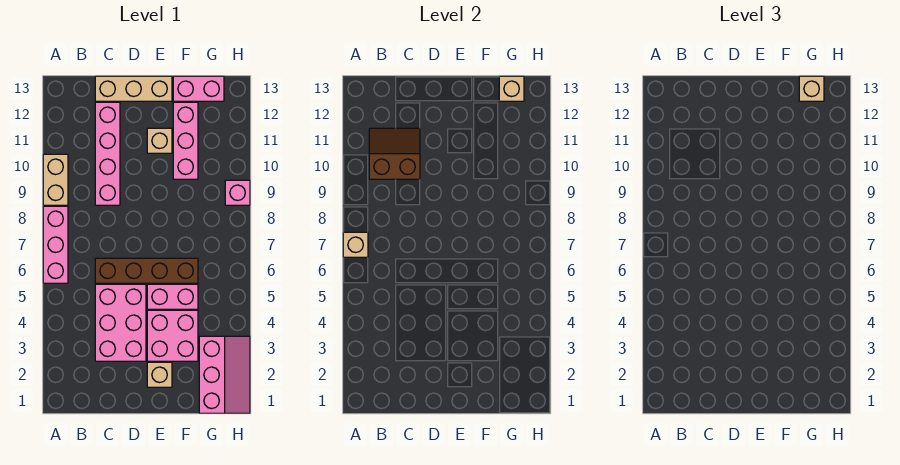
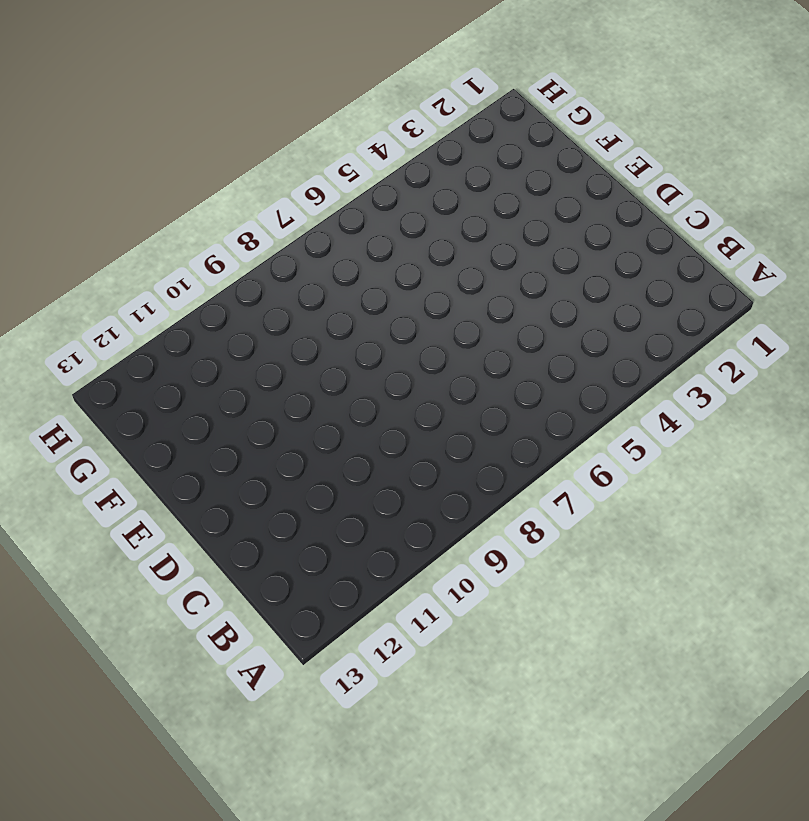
none -> pink brick A6:A8 level 1
none -> tan brick A9:A10 level 1
none -> pink brick C3:D5 level 1

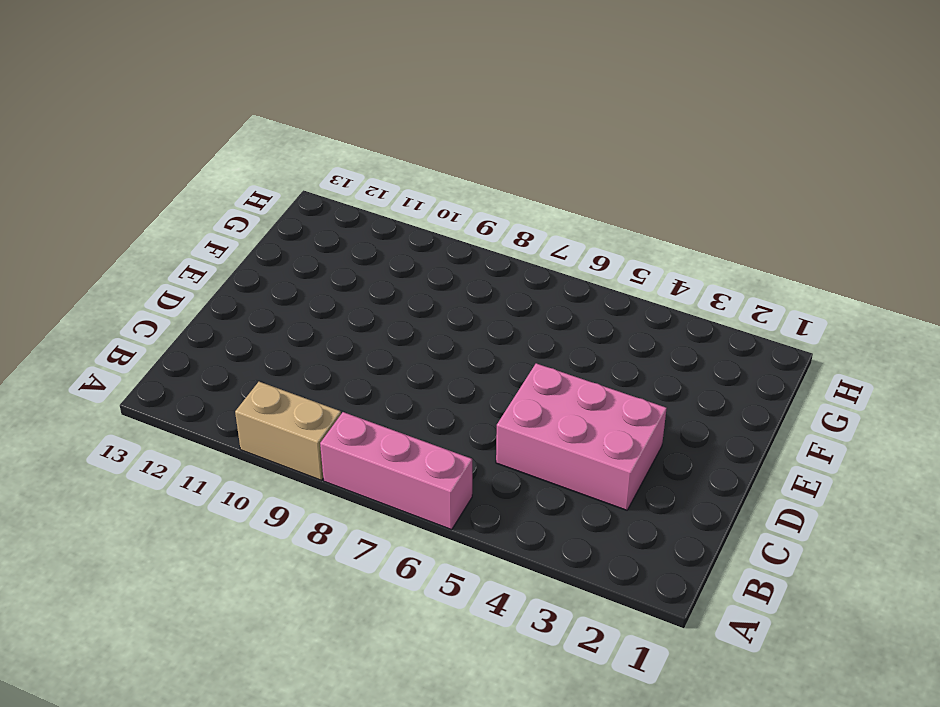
none -> brown brick C6:F6 level 1
none -> pink brick C9:C12 level 1
none -> tan brick C13:E13 level 1

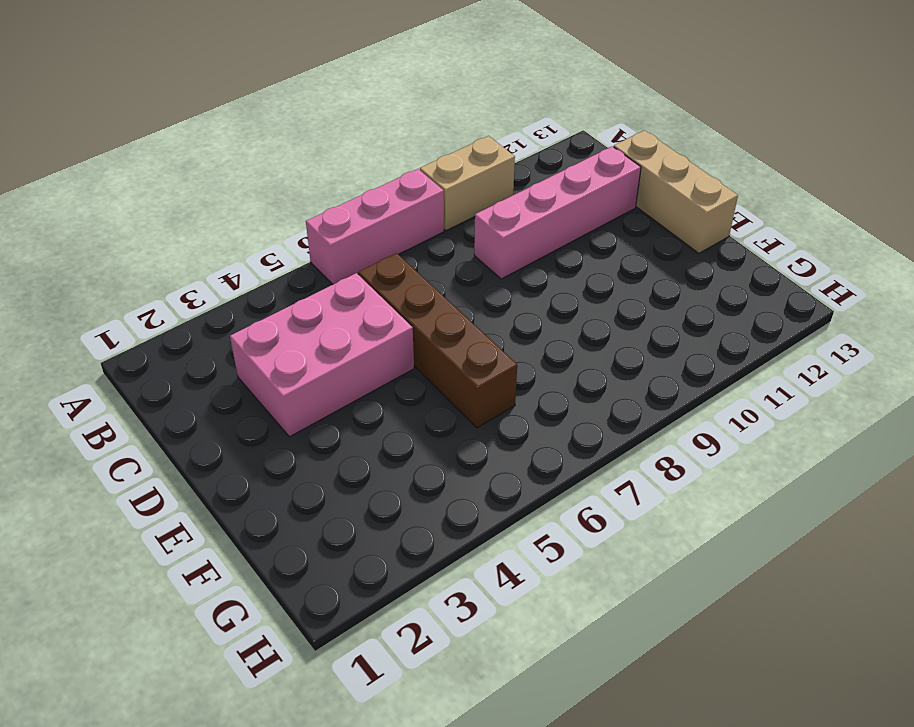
none -> tan brick E2 level 1
none -> pink brick E3:F4 level 1
none -> pink brick E5:F5 level 1

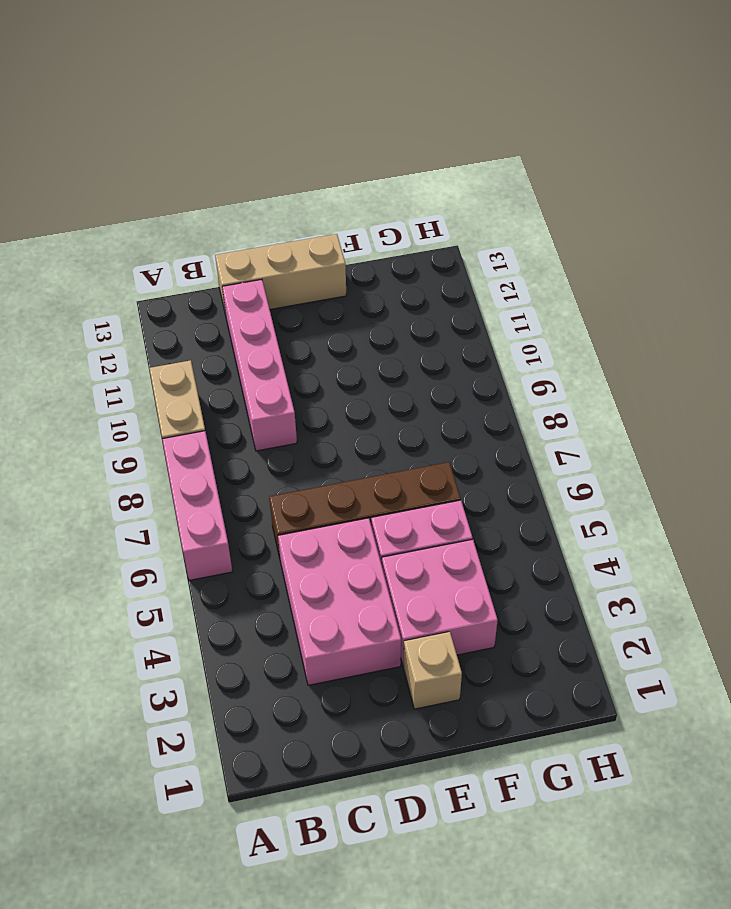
none -> tan brick E11 level 1
none -> pink brick F10:F12 level 1
none -> pink brick F13:G13 level 1

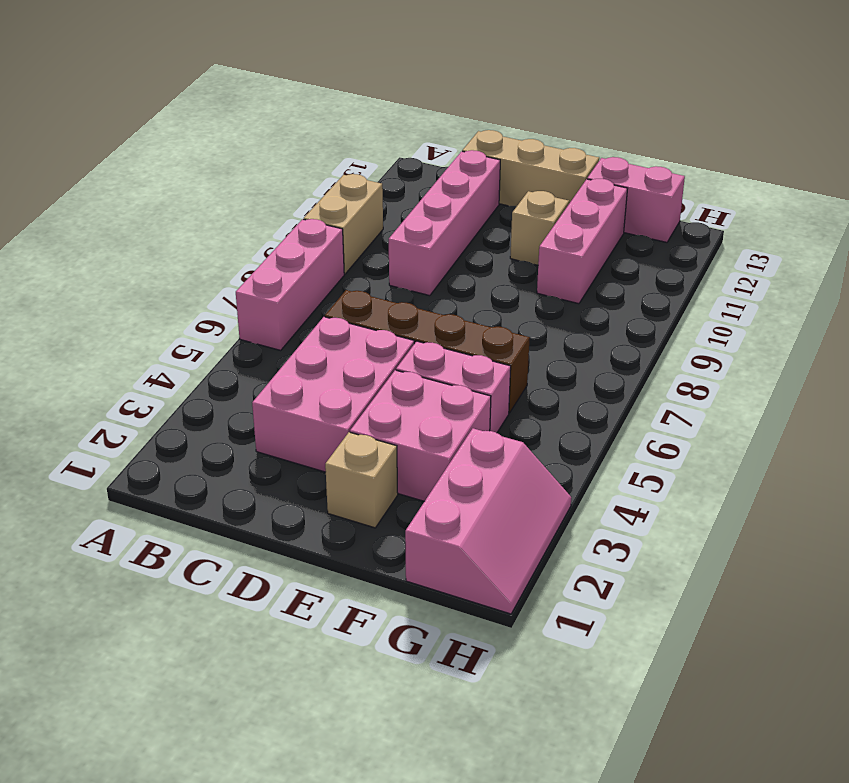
none -> pink brick H9 level 1
none -> tan brick A7 level 2
none -> brown slope B10:C11 level 2 top 10

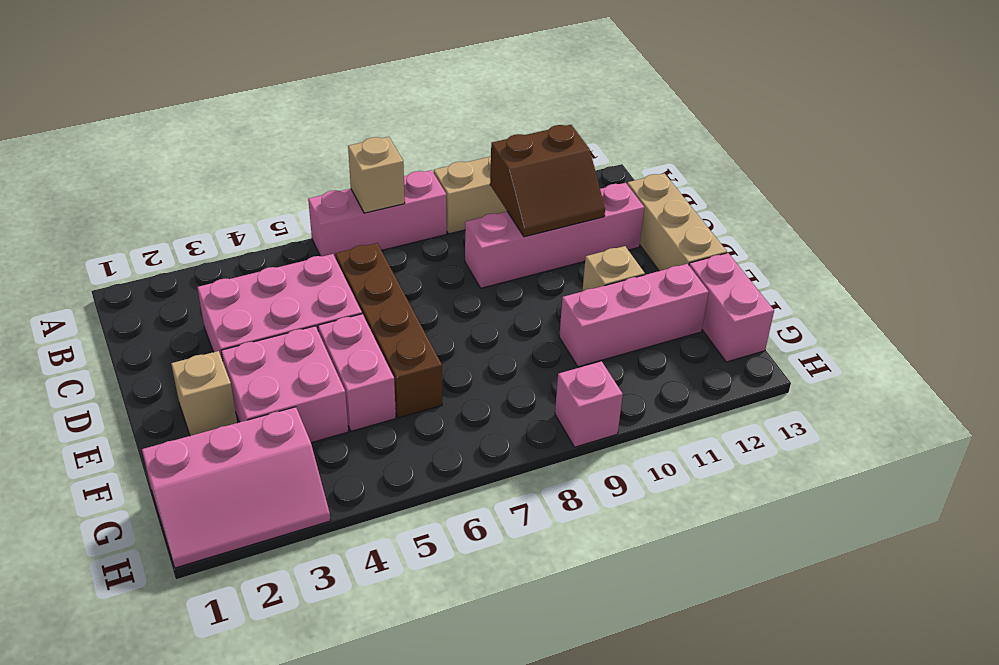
brown slope B10:C11 level 2 top B -> brown slope B10:C11 level 2 top 10
none -> tan brick G13 level 2
none -> tan brick G13 level 3

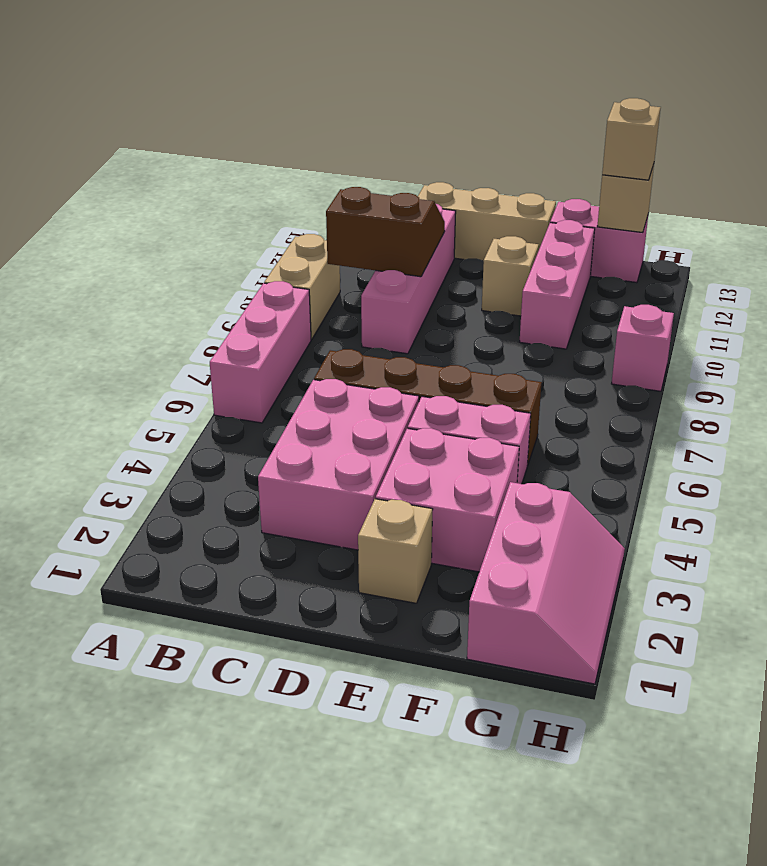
none -> tan brick A7 level 2

